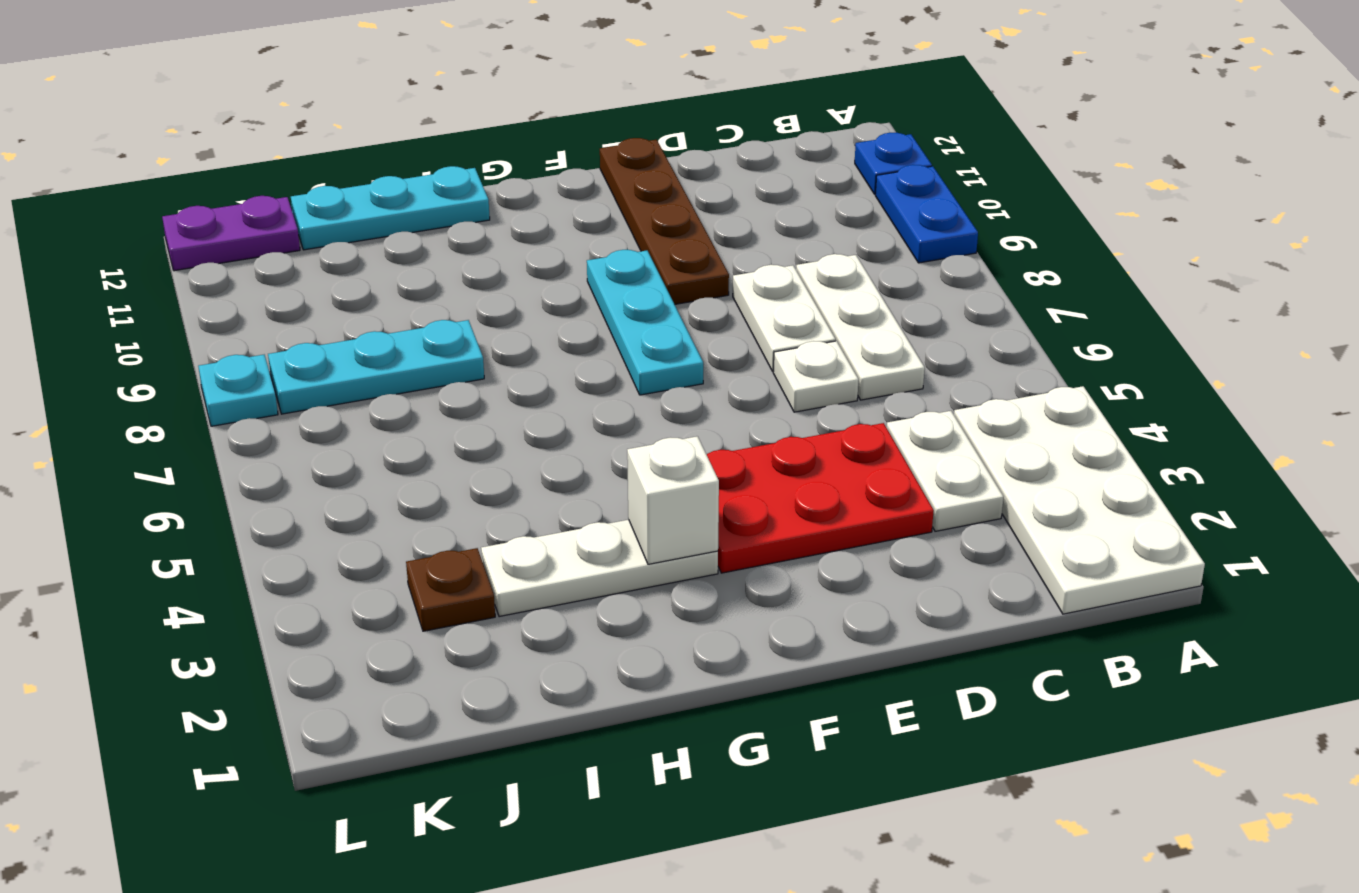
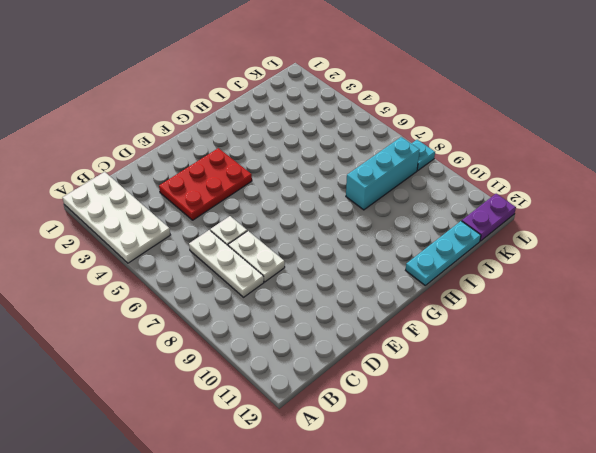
cyan brick I8:K8 level 1 -> cyan plate I8:K8 level 1
none -> blue plate A9:A10 level 1
none -> blue plate A11 level 1
none -> white plate C3:C4 level 1

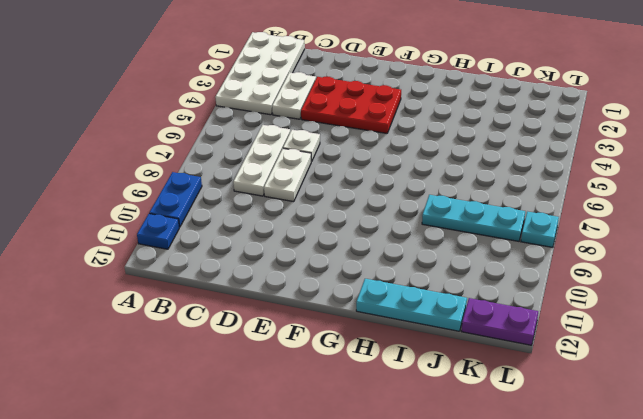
none -> brown plate E9:E12 level 1
none -> cyan plate F7:F9 level 1
none -> white plate G3:I3 level 1

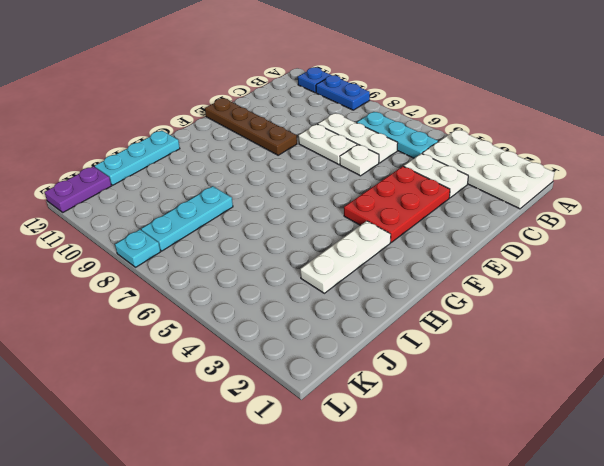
cyan plate B5:B7 level 1 -> cyan plate F7:F9 level 1
none -> brown plate J3 level 1
none -> white brick G3 level 2

